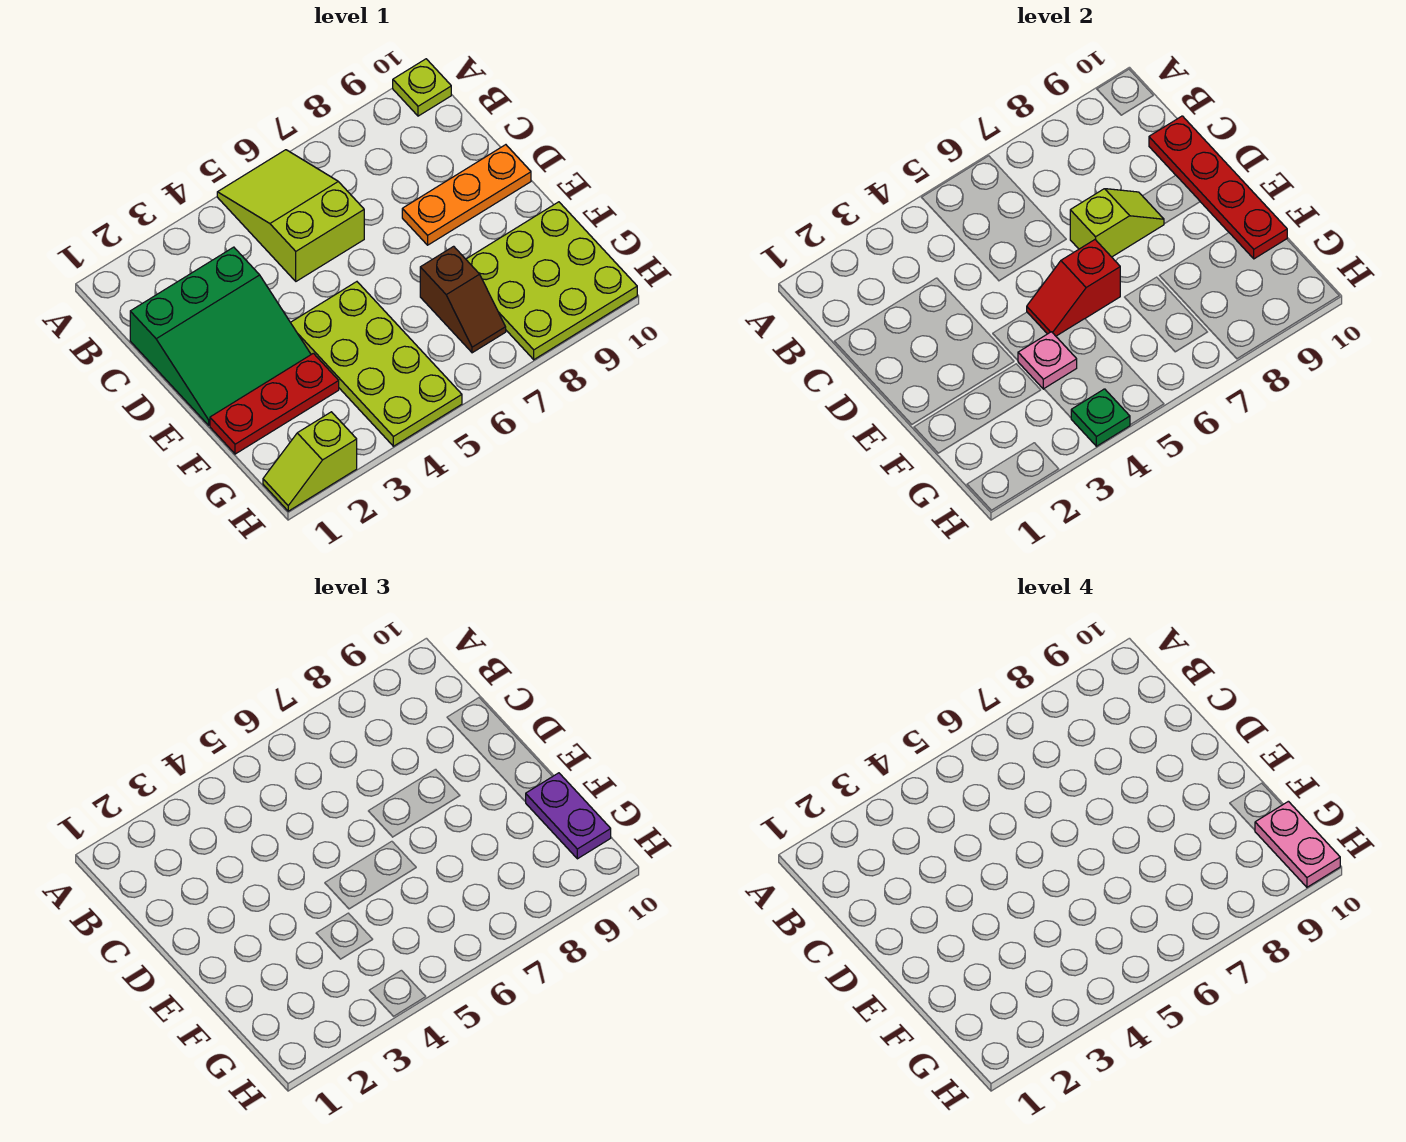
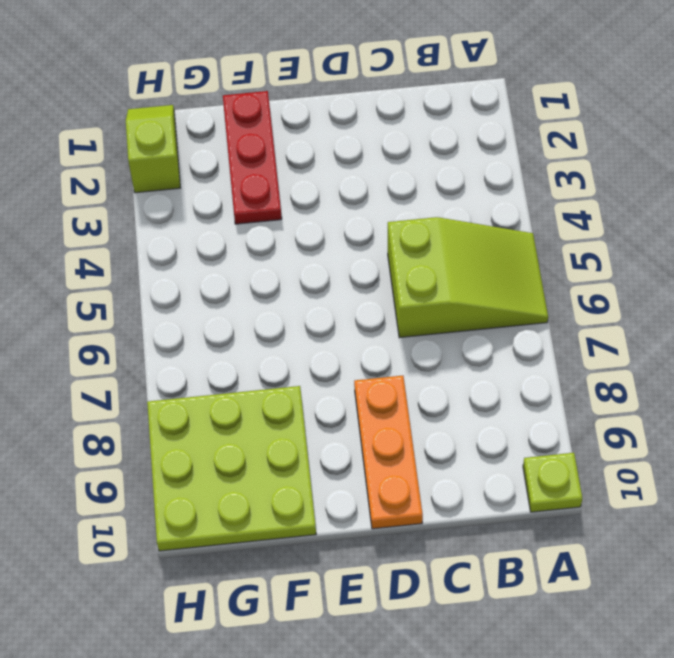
none -> green slope C1:E3 level 1 top C
none -> lime plate E4:H5 level 1
none -> brown slope F7:G7 level 1 top F

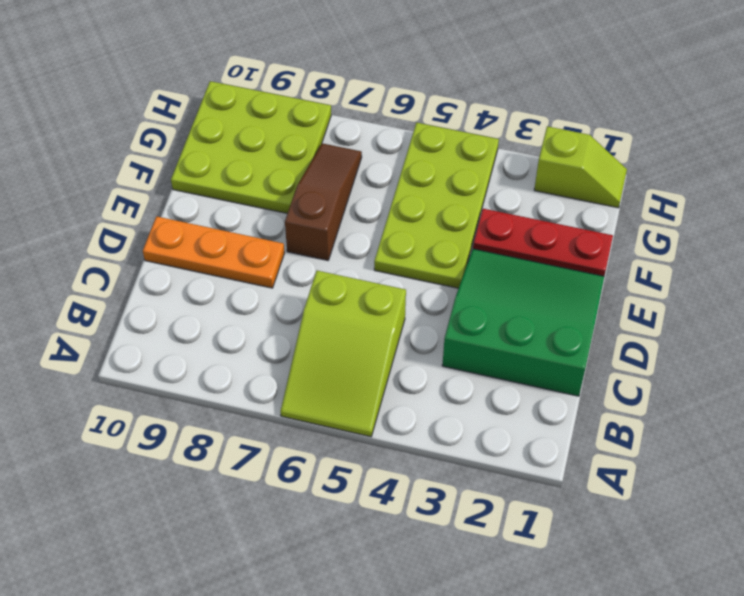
brown slope E7:G7 level 1 top E -> brown slope F7:G7 level 1 top F
none -> lime plate A10 level 1
none -> red plate C10:F10 level 2
none -> lime slope D7:D8 level 2 top 7

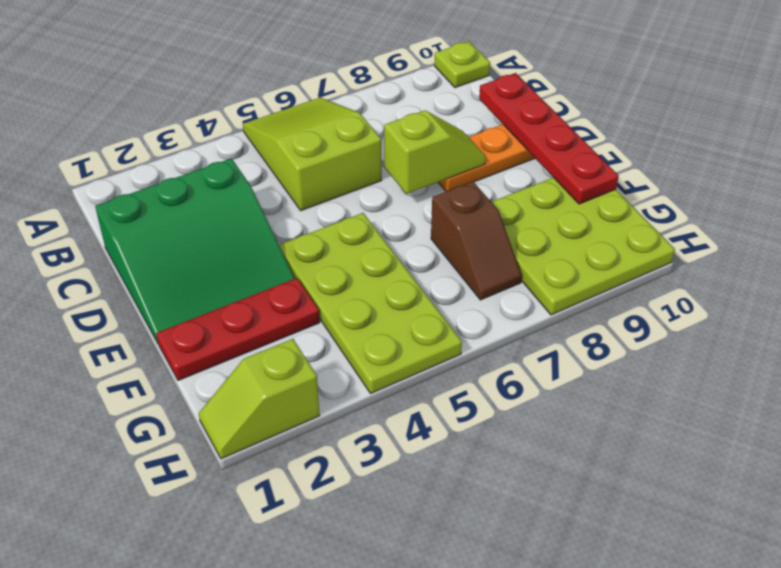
none -> red slope E5:E6 level 2 top 6
none -> pink plate F4 level 2
none -> green plate H4 level 2

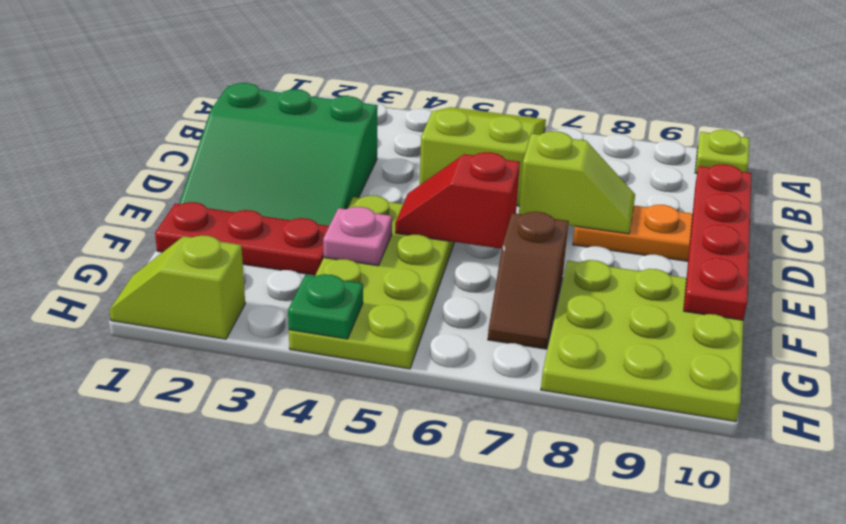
none -> purple plate F10:G10 level 3
none -> pink plate G10:H10 level 4

